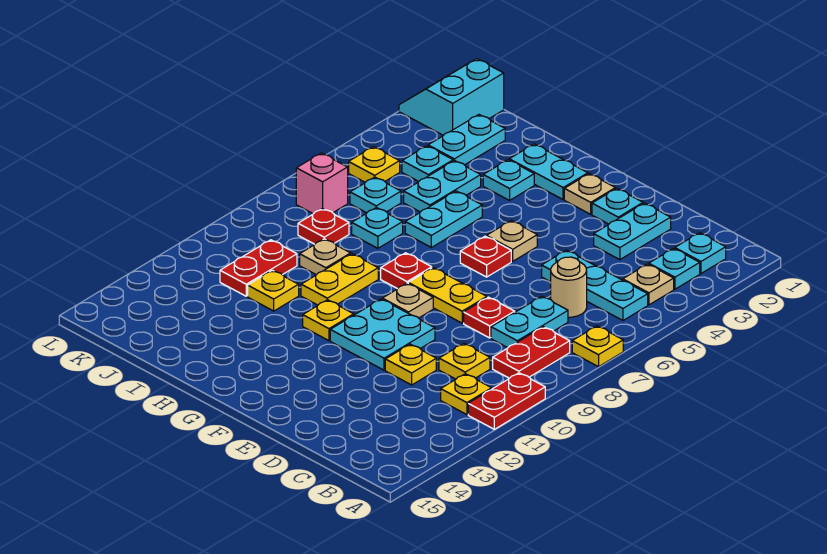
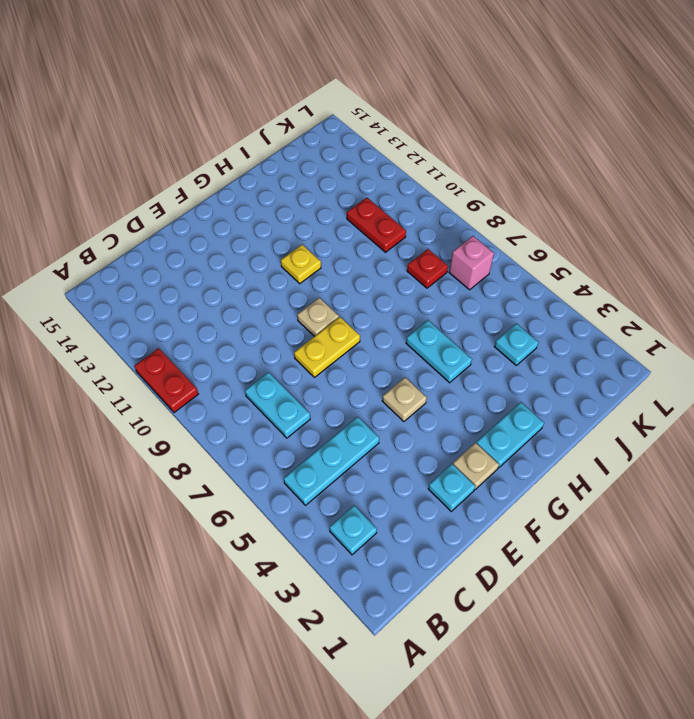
none -> yellow plate A7 level 1
none -> cyan plate B2 level 1
none -> tan plate B4 level 1
none -> red plate B8:B9 level 1

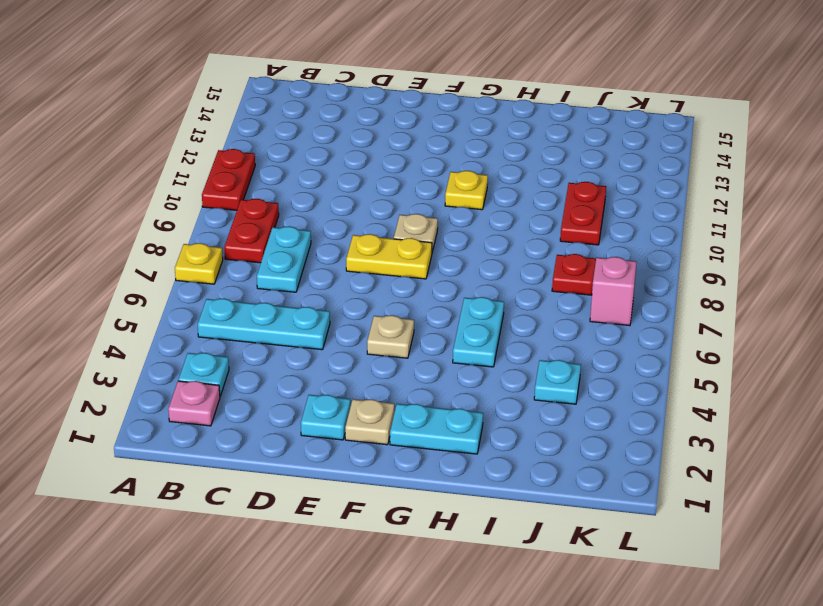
pink plate B2 level 1 -> cyan plate B2 level 1
none -> tan plate B4 level 1
none -> yellow plate B11 level 1
none -> tan round brick C6 level 1
none -> yellow plate C10 level 1

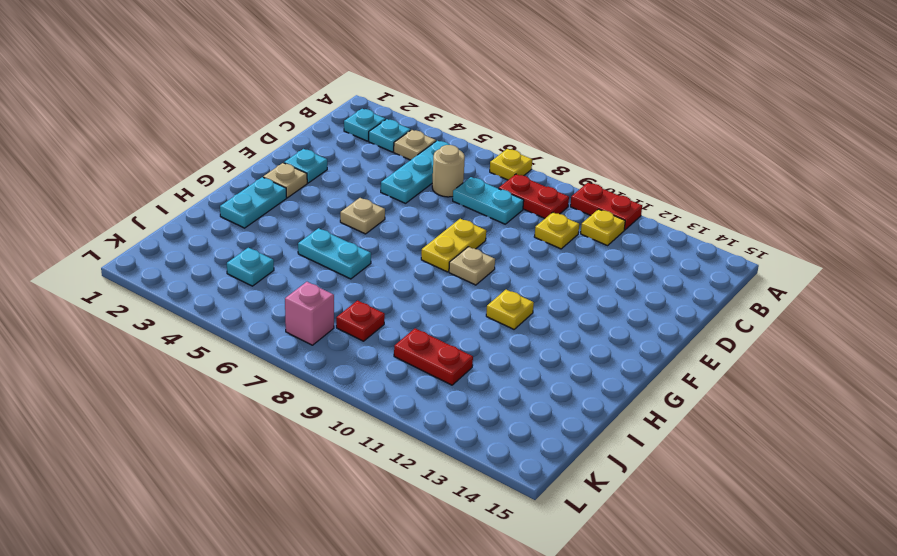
none -> cyan plate D2:D3 level 1
none -> red plate D8 level 1
none -> yellow plate D11 level 1
none -> cyan plate E10:F11 level 1

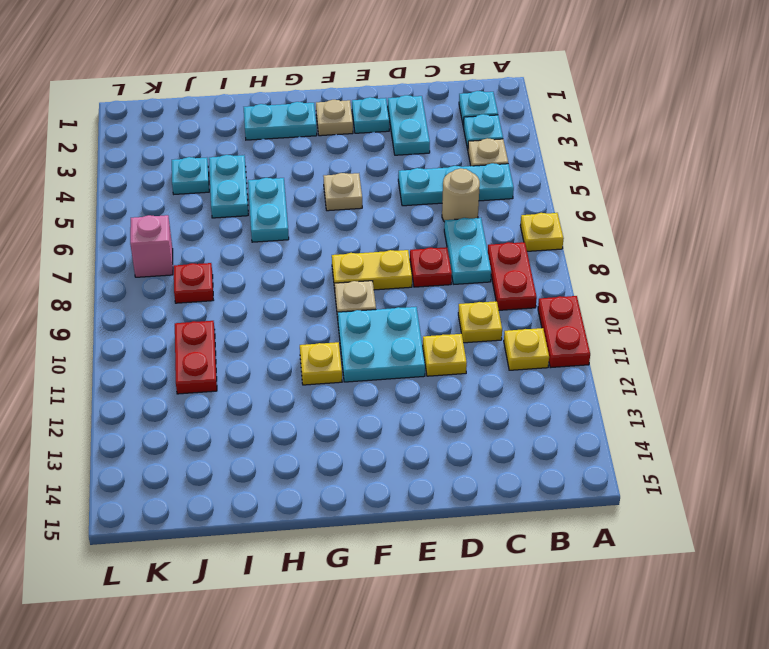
none -> red plate F6 level 1
none -> red plate G8 level 1
none -> cyan plate H3 level 1
none -> yellow plate H9:H10 level 1

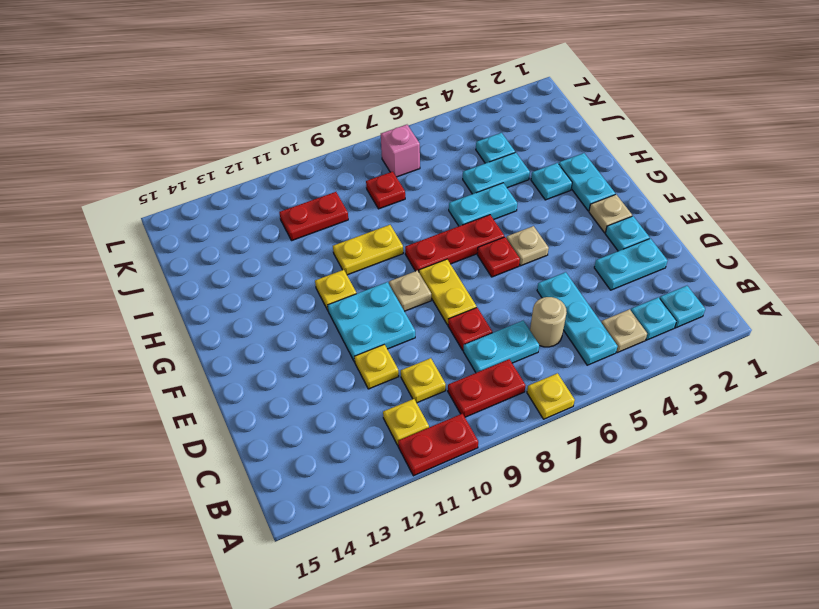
red plate G6:G8 level 1 -> red plate G8 level 1
none -> cyan plate I7 level 1
none -> tan plate I9 level 1
none -> yellow plate I11 level 1
none -> cyan plate J2:J3 level 1

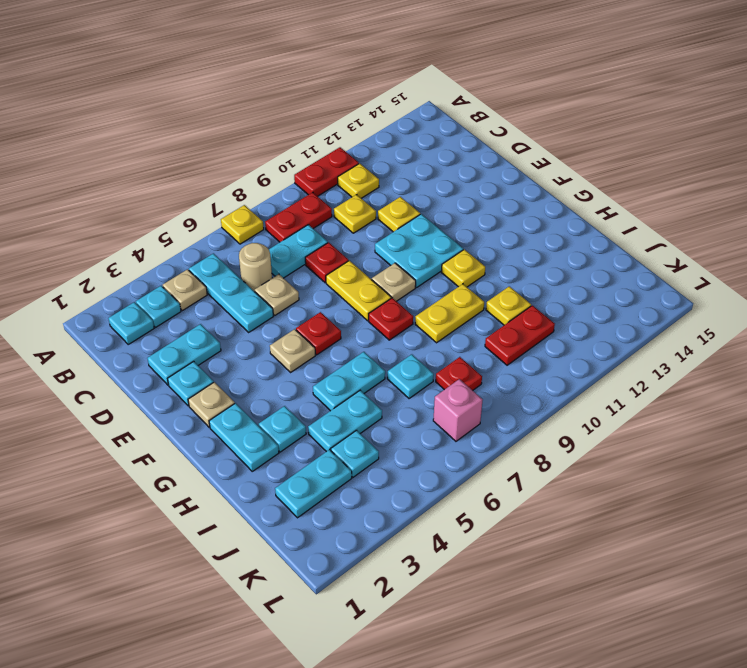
tan plate D6 level 1 -> tan plate I9 level 1
none -> cyan plate J6 level 1
none -> cyan slope K1:L2 level 1 top K
none -> yellow plate K5 level 1

